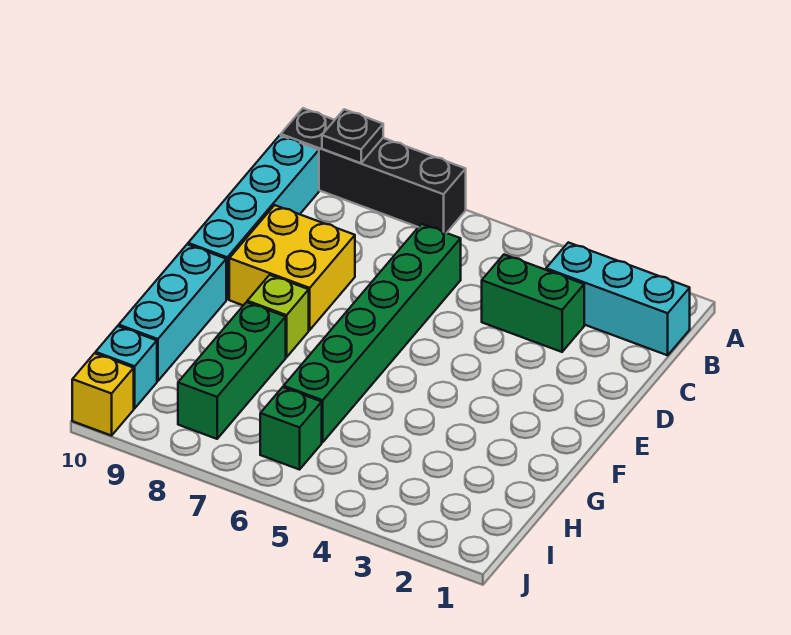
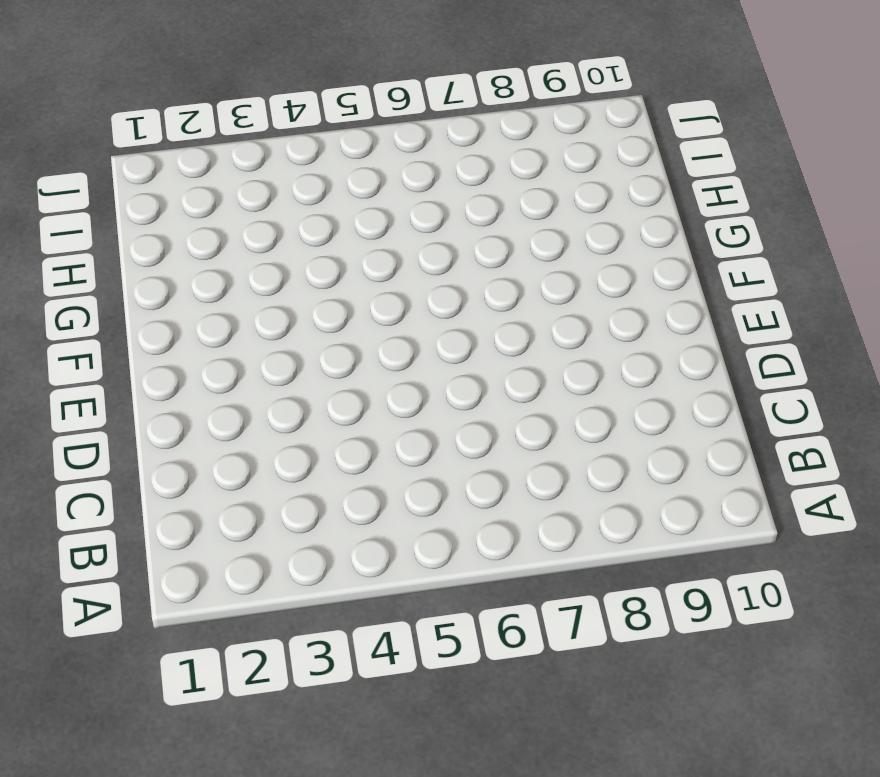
none -> black brick A7:A10 level 1
none -> cyan brick B1:B3 level 1
none -> cyan brick B10:E10 level 1

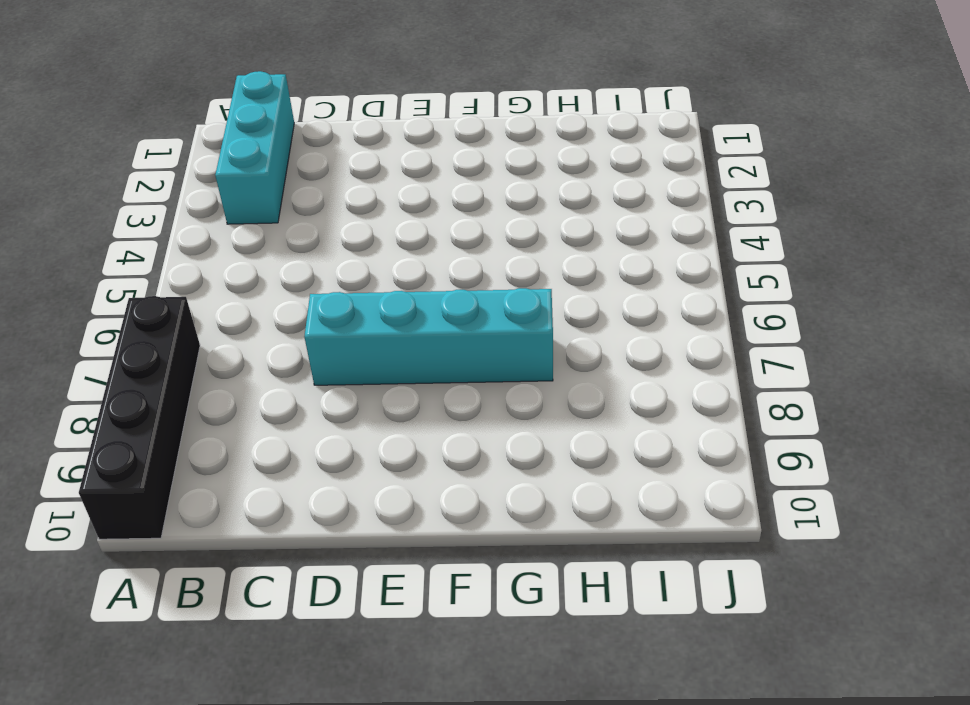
cyan brick D7:G7 level 1 -> cyan brick B10:E10 level 1
none -> green brick C3:C4 level 1
none -> green brick C6:H6 level 1
none -> yellow brick D8:E9 level 1

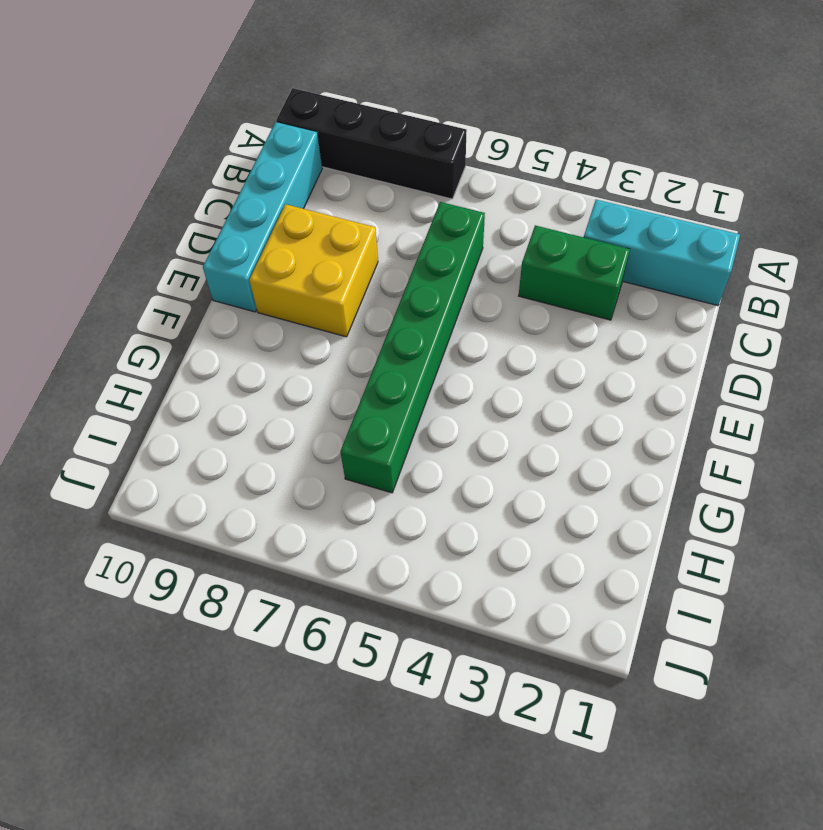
none -> lime brick F8 level 1
none -> cyan brick F10:H10 level 1
none -> green brick G8:I8 level 1

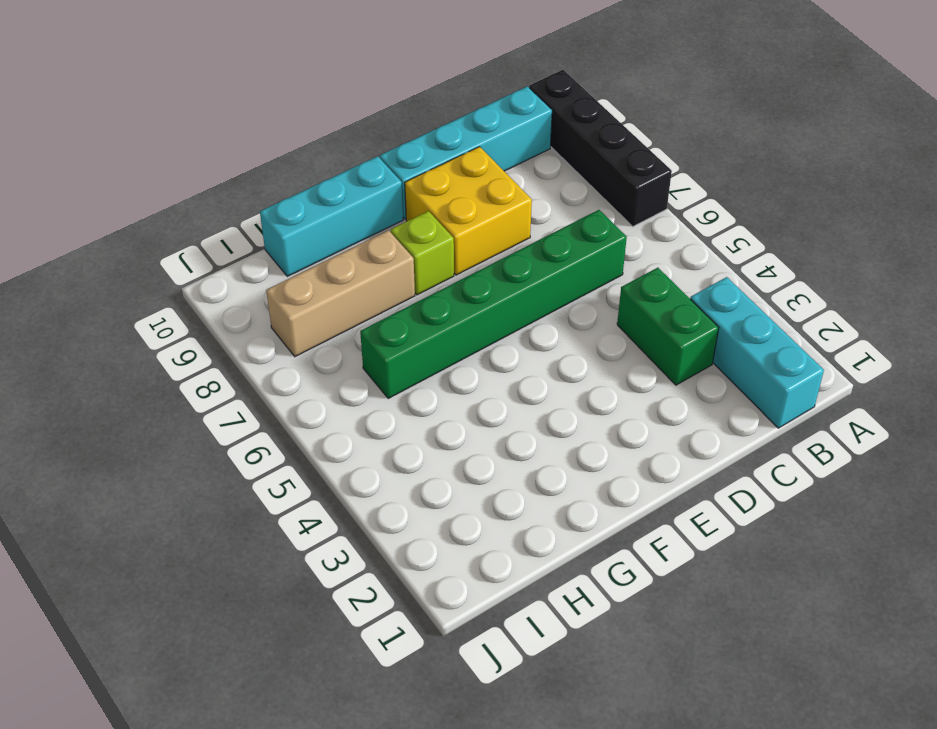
tan brick G8:I8 level 1 -> green brick G8:I8 level 1
none -> green brick I6 level 1
none -> cyan brick I10 level 1
none -> yellow brick J10 level 1

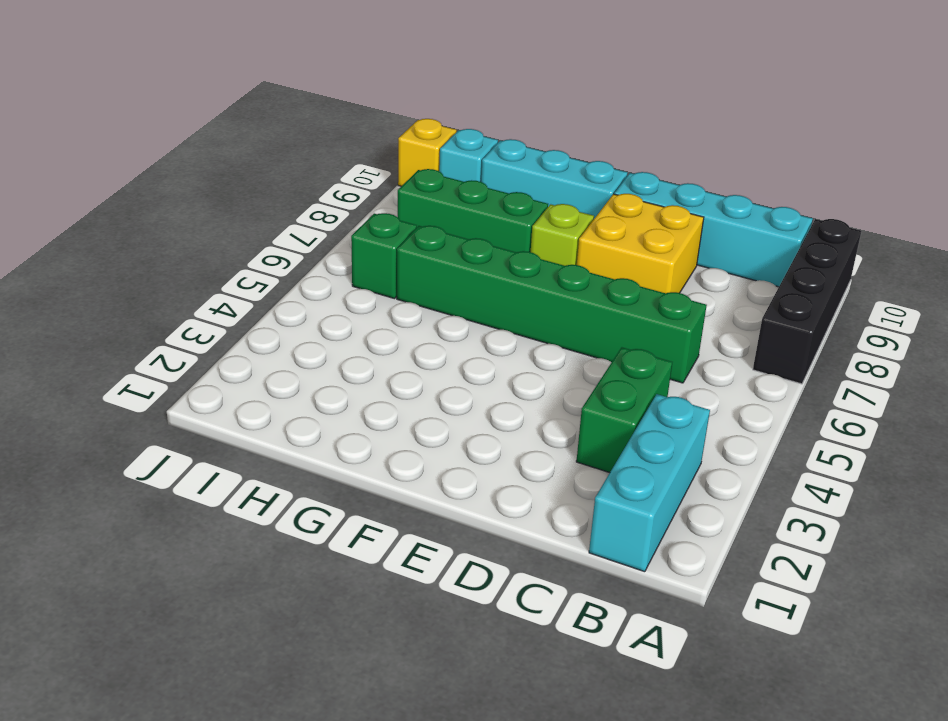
none -> black plate A9 level 2

